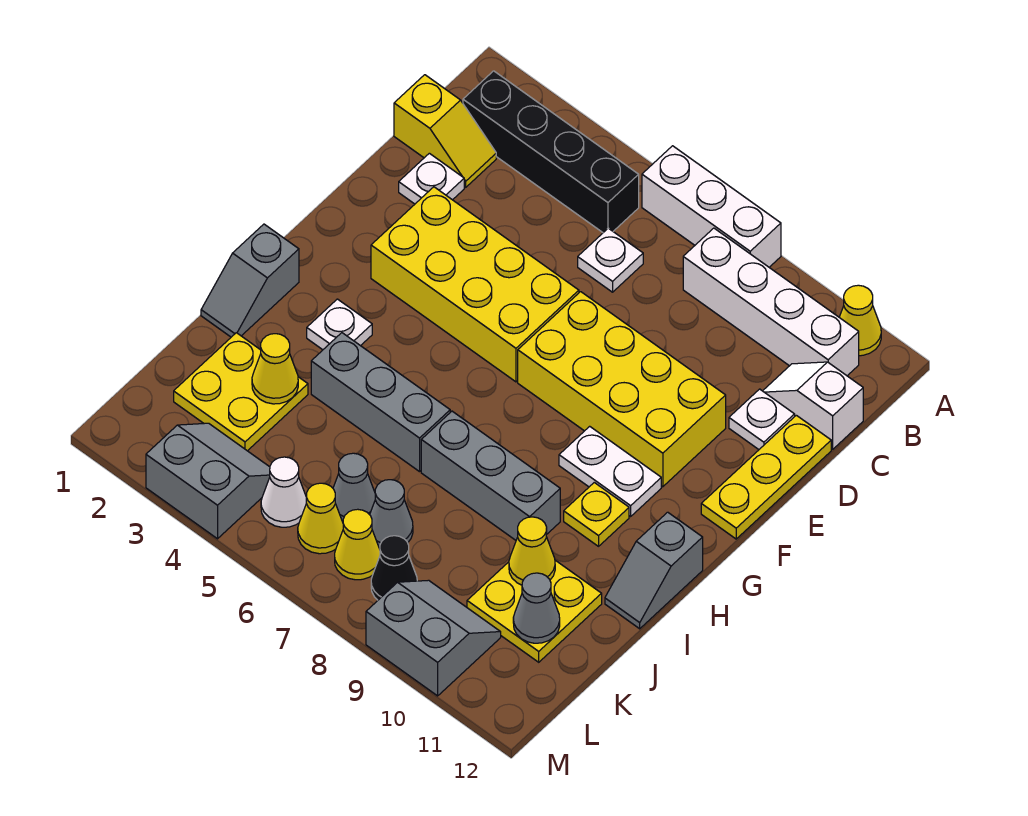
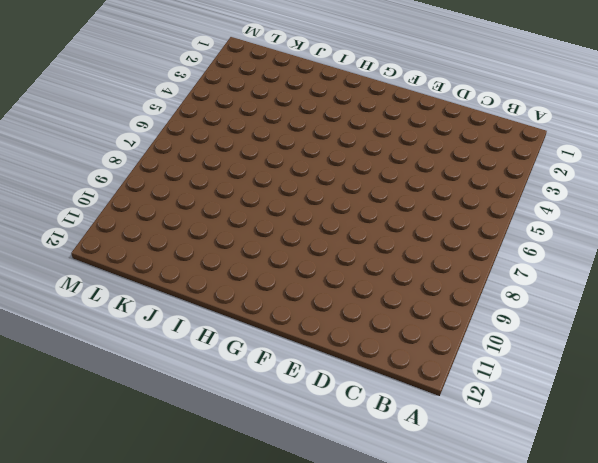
none -> white brick A6:A8 level 1
none -> yellow cone A11 level 1
none -> black brick B2:B5 level 1
none -> white brick B8:B11 level 1

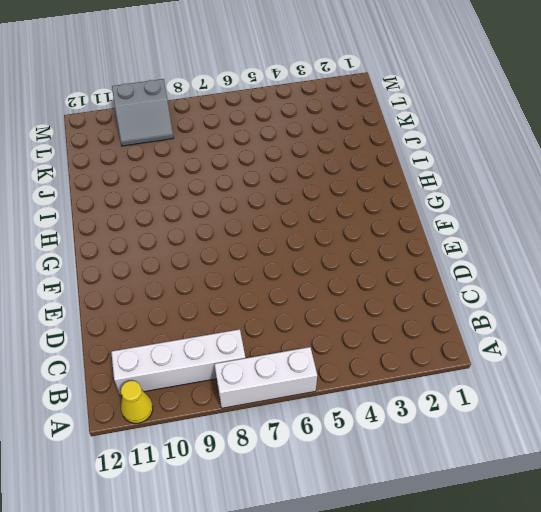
none -> black brick B2:B5 level 1
none -> yellow slope C1:C2 level 1 top 1
none -> white plate C6 level 1
none -> white slope C11:C12 level 1 top 12

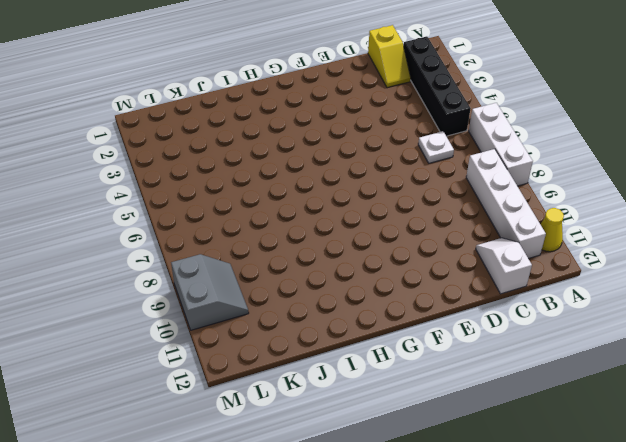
none -> white plate D2 level 1
none -> white plate D11 level 1
none -> yellow plate D12:F12 level 1
none -> yellow brick E3:F6 level 1

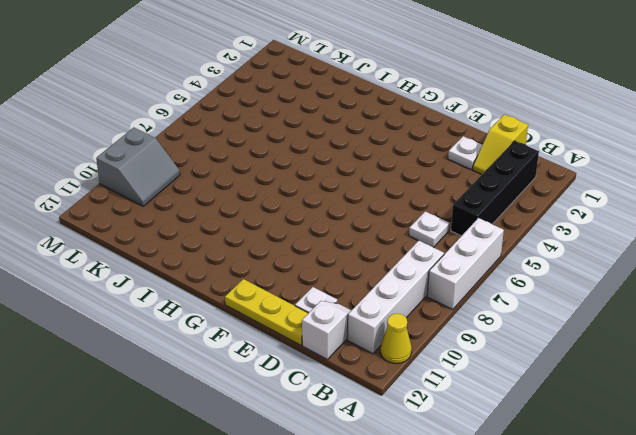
none -> yellow brick E3:F6 level 1
none -> yellow brick E7:F10 level 1
none -> white plate G9:G10 level 1
none -> grey slope H1:I1 level 1 top H

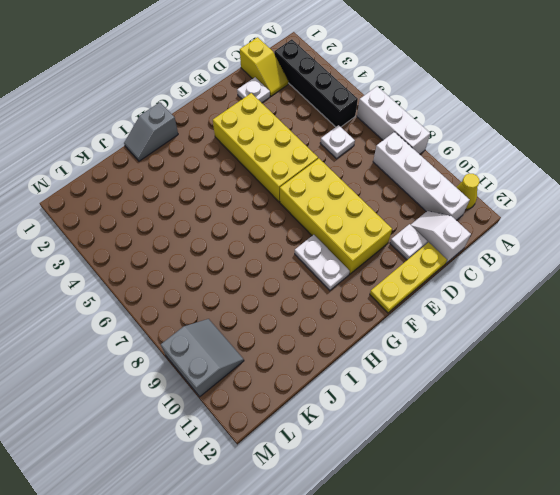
none -> white plate H3 level 1
none -> yellow plate H10 level 1
none -> grey slope H12:I12 level 1 top H
none -> grey brick I4:I6 level 1

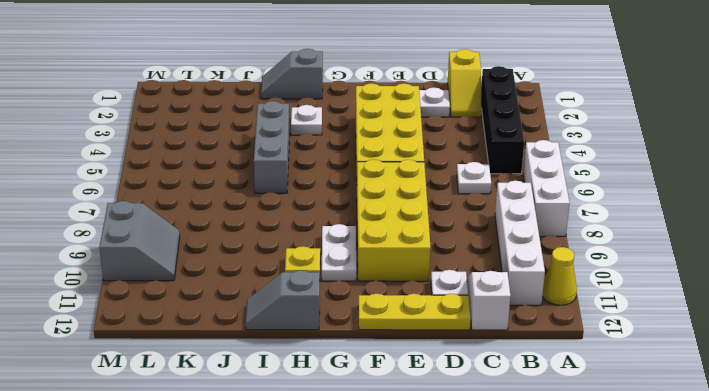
none -> grey brick I7:I9 level 1
none -> yellow plate J2:K3 level 1
none -> yellow plate J10:K11 level 1
none -> grey cone K6 level 1

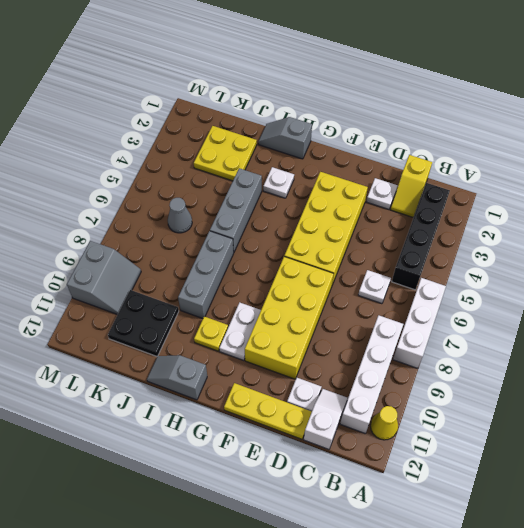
black plate J10:K11 level 1 -> yellow plate J10:K11 level 1
none -> grey cone K7 level 1
none -> grey slope L3:M4 level 1 top M
none -> white cone L5 level 1
none -> yellow cone L6 level 1

